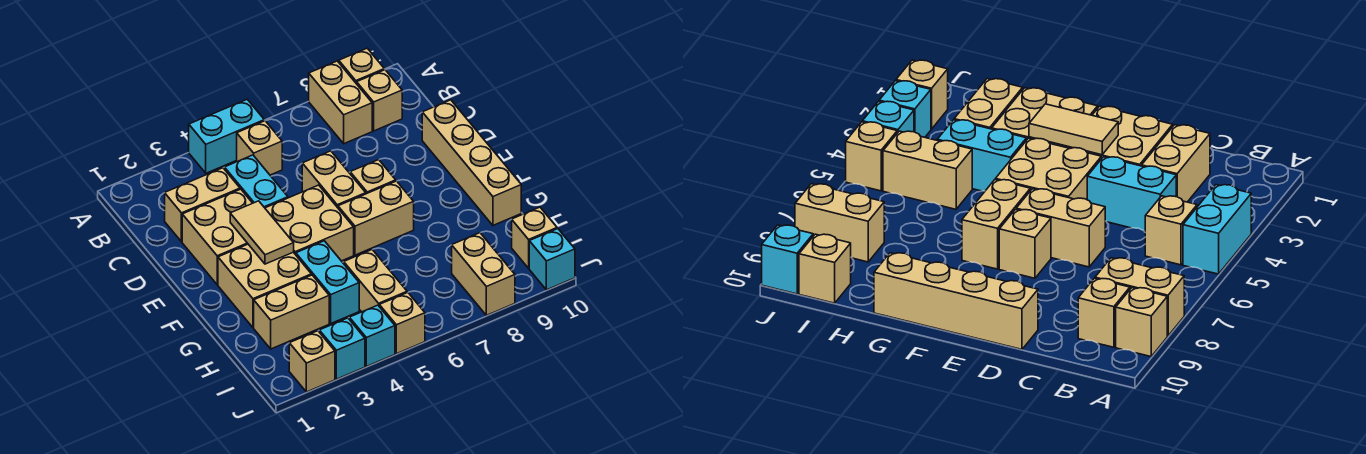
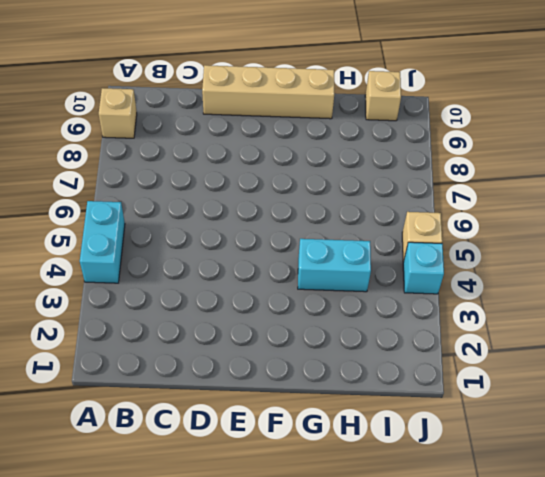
none -> tan brick A8:B8 level 1
none -> tan brick B5 level 1
none -> tan brick B9 level 1

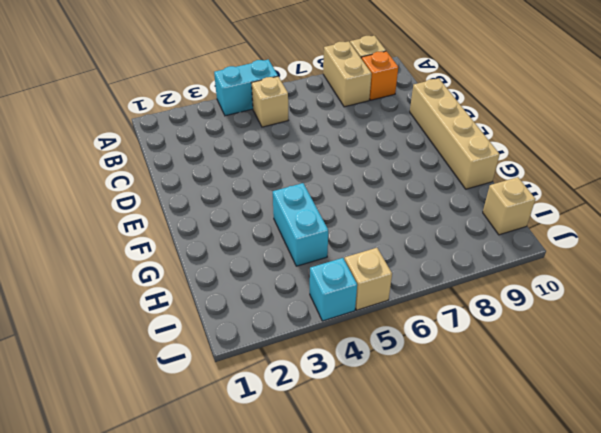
orange brick B9 level 1 -> tan brick B9 level 1
none -> tan brick C2:C3 level 1
none -> cyan brick C4:D4 level 1
none -> tan brick D2:E3 level 1

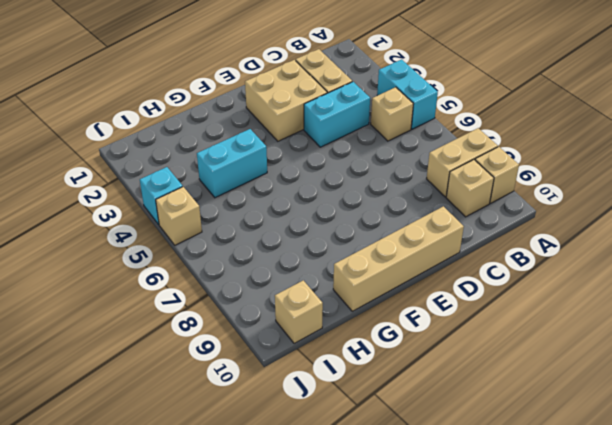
none -> tan brick D6:E6 level 1
none -> tan brick E4:F5 level 1
none -> tan brick E7 level 1

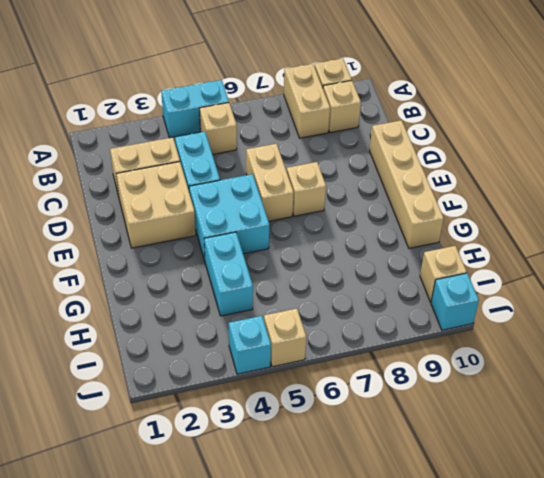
cyan brick E4:F5 level 1 -> tan brick E4:F5 level 1
none -> tan brick F2:G3 level 1
none -> tan brick F6:F7 level 1
none -> tan brick H2:H3 level 1

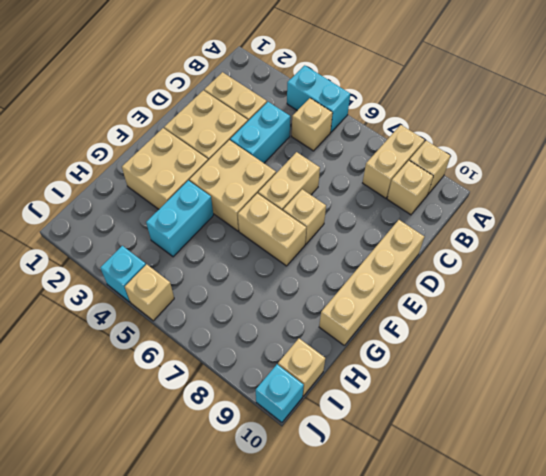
none -> tan brick H2:H3 level 1
none -> tan brick H5:I5 level 1
none -> tan brick I8:J8 level 1

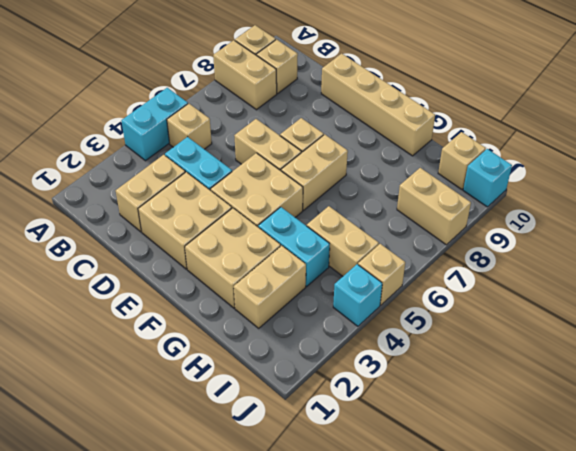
none -> tan brick J2 level 1
none -> cyan brick J3 level 1
none -> tan tile E3:F3 level 2

